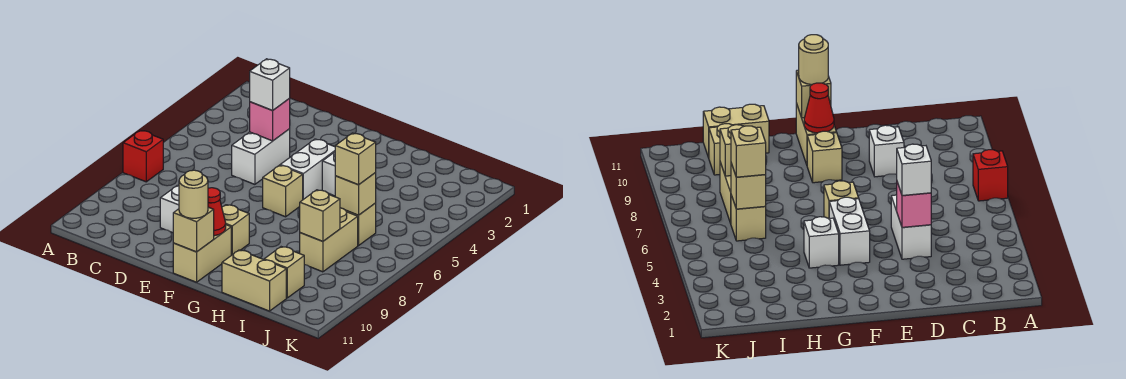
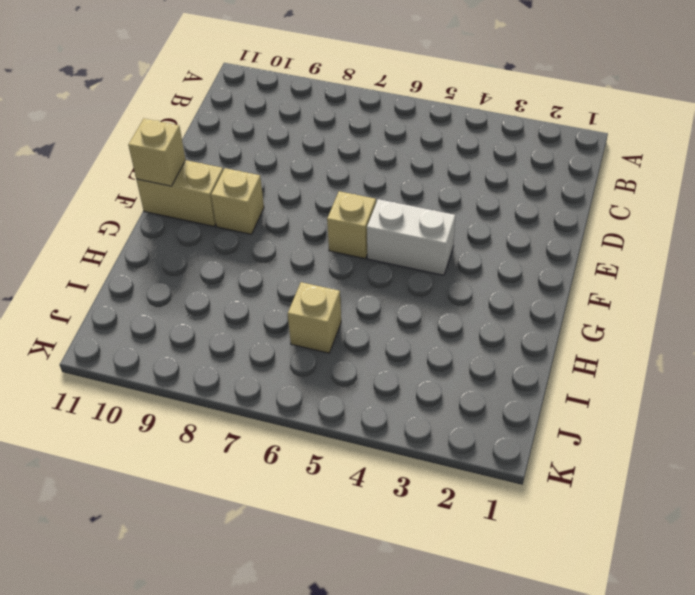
none -> red brick A7 level 1
none -> white brick D4:D5 level 1
none -> white brick D9 level 1

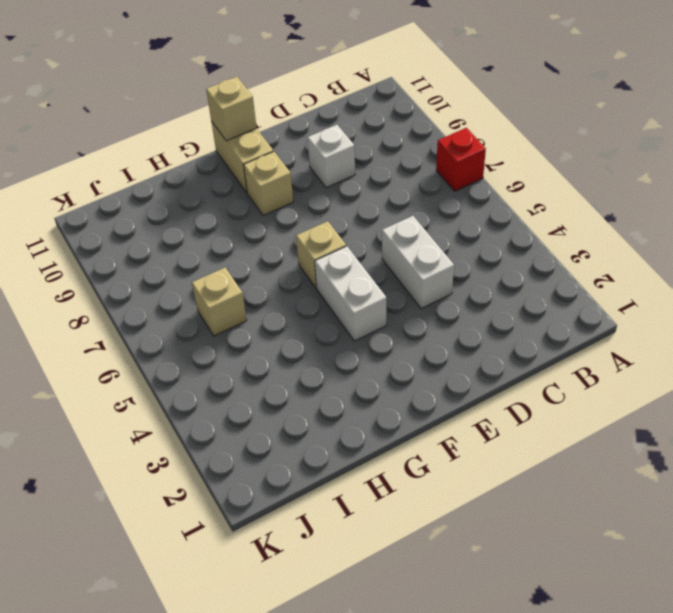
none -> white brick G4 level 1
none -> tan brick H11:I11 level 1
none -> tan brick I7:I8 level 1

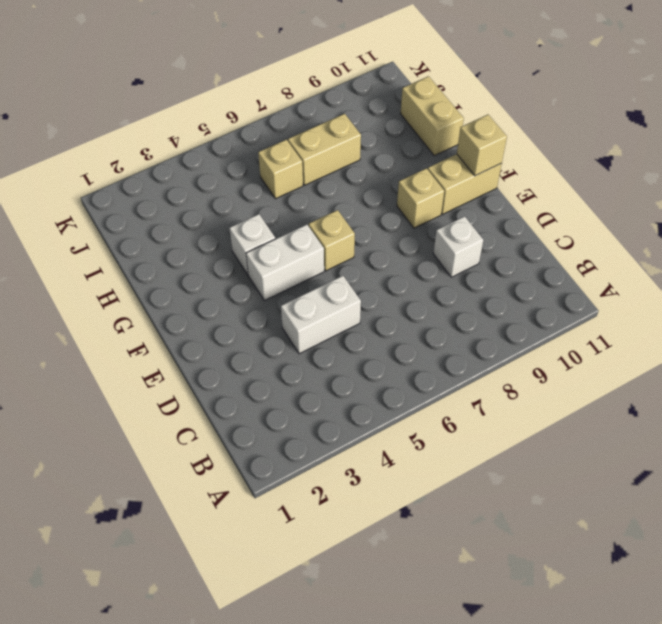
none -> red brick A7 level 1
none -> tan brick I10 level 1
none -> pink brick D4 level 2

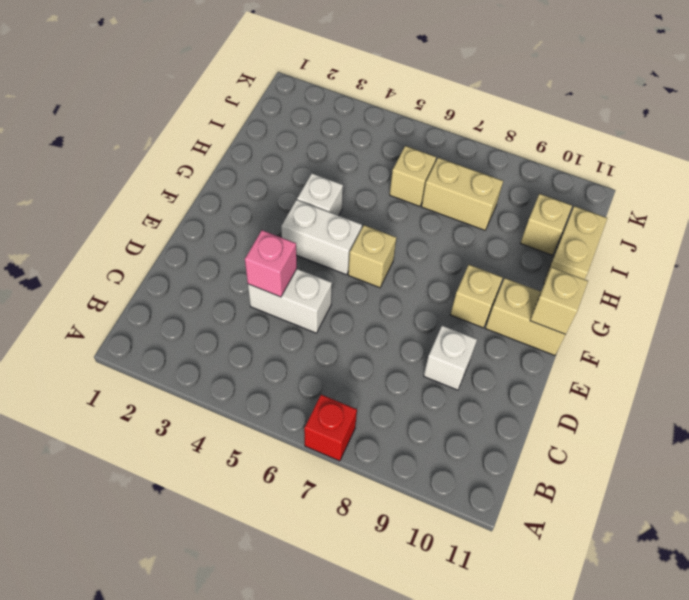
none -> red cone F10 level 2
none -> tan brick I6 level 2
none -> tan brick I8 level 2

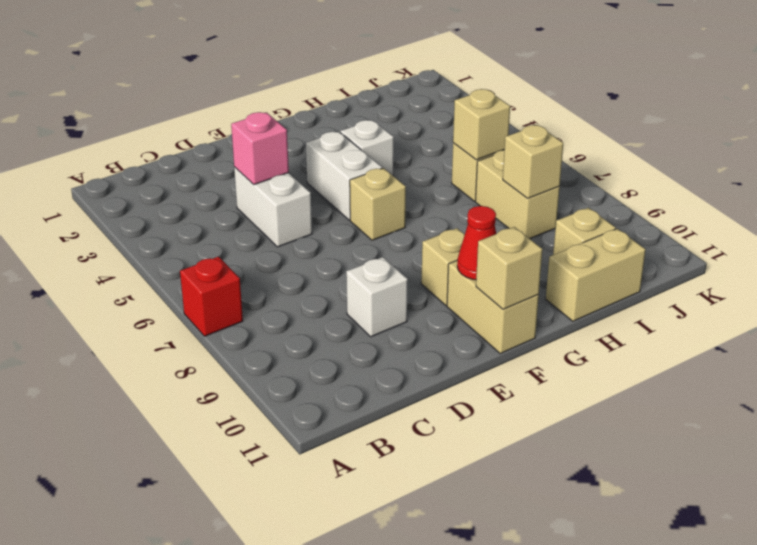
none -> white brick D4 level 3
none -> tan round brick F11 level 3
none -> tan brick I6 level 3

